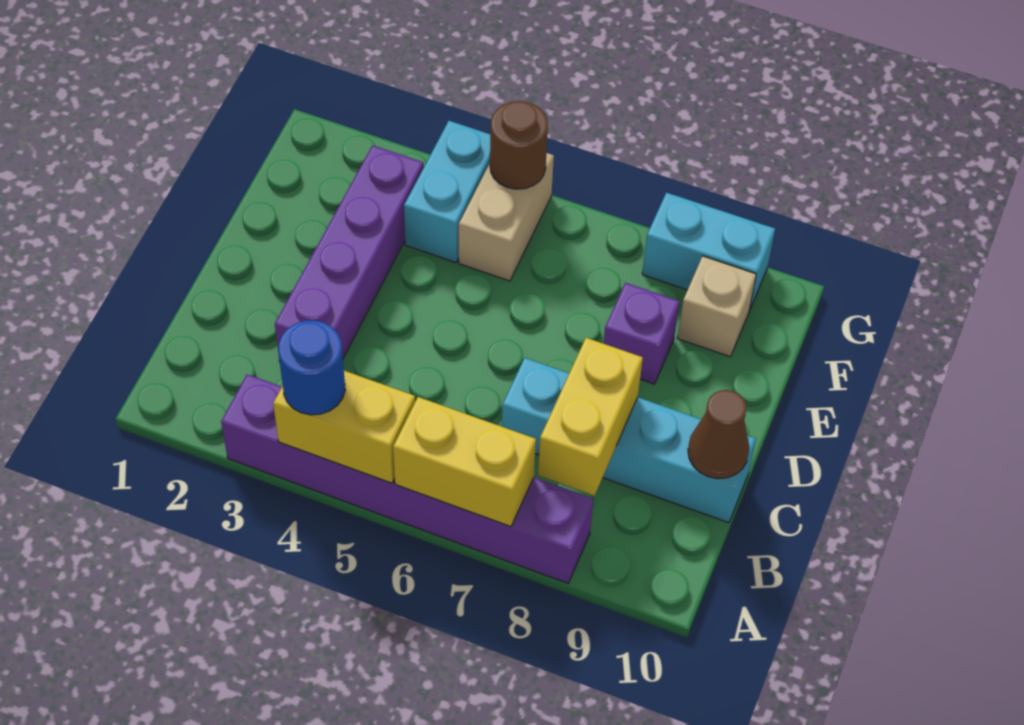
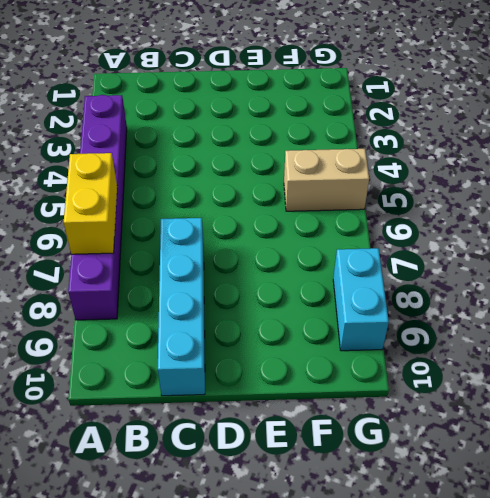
none -> purple brick C3:F3 level 1
none -> purple brick E8 level 1
none -> cyan brick F4:G4 level 1

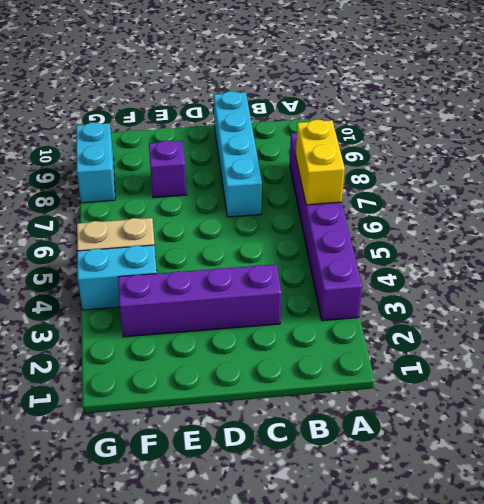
none -> tan brick F9 level 1
none -> yellow brick A4:A5 level 2
none -> yellow brick B8:C8 level 2

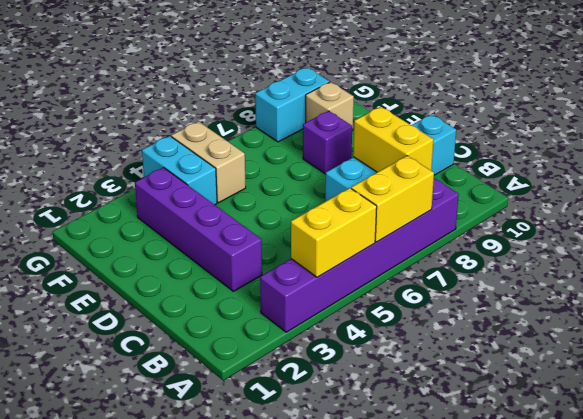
none -> brown cone C10 level 2
none -> brown round brick G5 level 2
none -> blue round brick A4 level 3

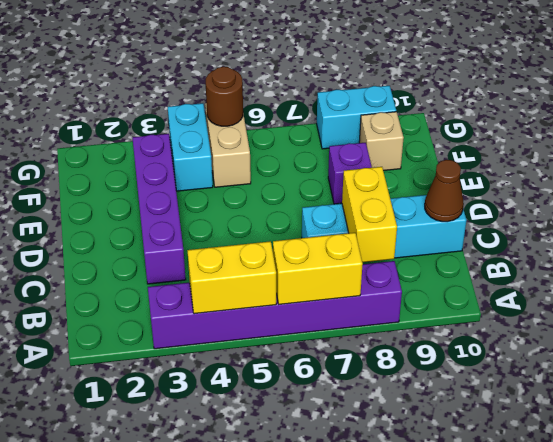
none -> blue round brick A4 level 3

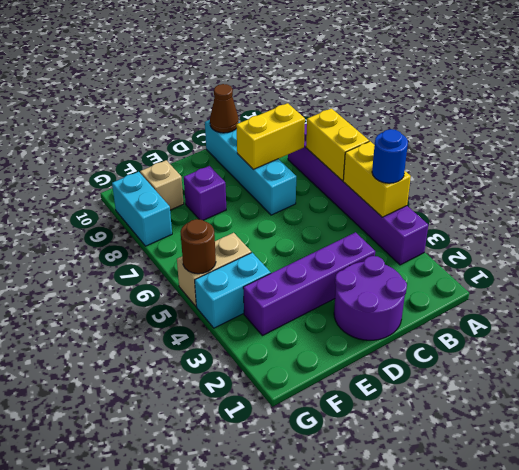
purple round brick C1:D2 level 1 -> none

